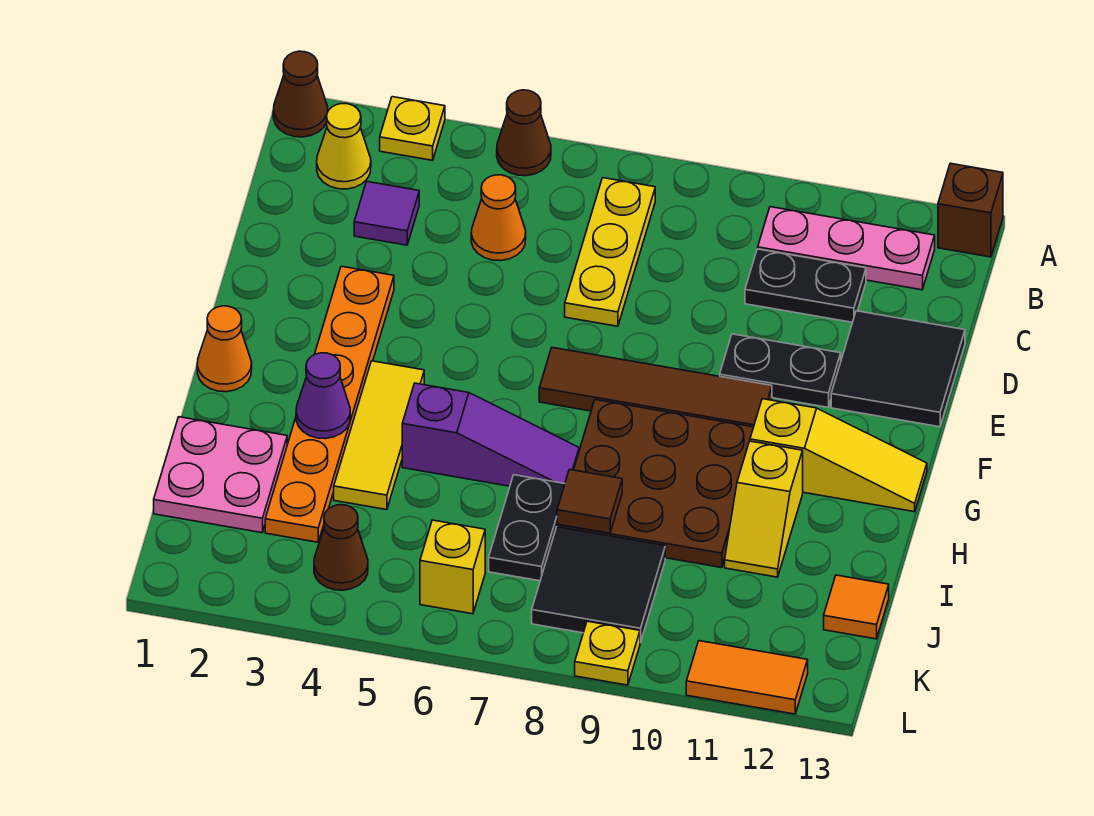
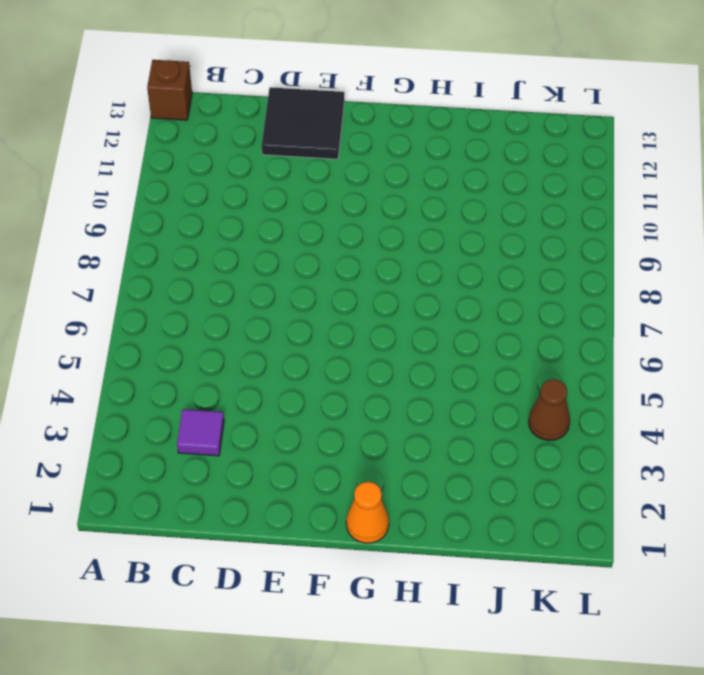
none -> brown cone A1 level 1
none -> yellow plate A3 level 1
none -> brown cone A5 level 1
none -> yellow cone B2 level 1

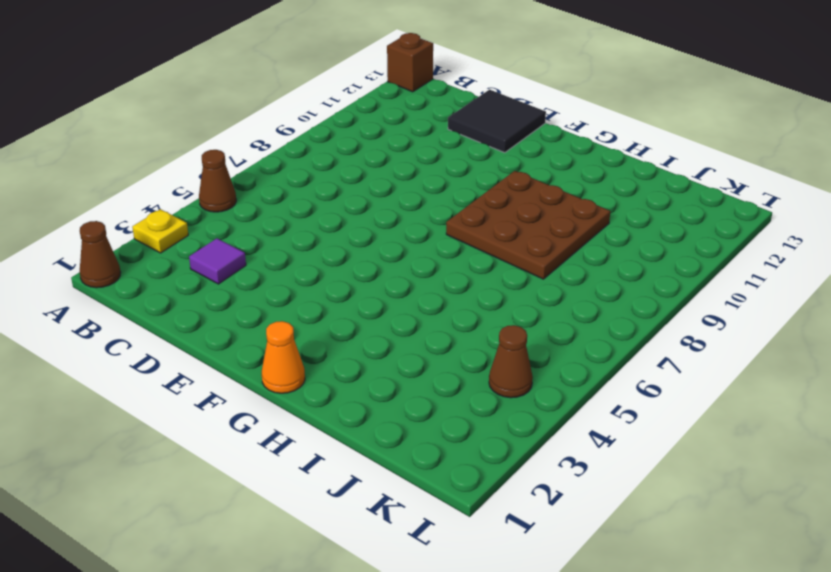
none -> yellow cone B2 level 1
none -> yellow plate B7:D7 level 1
none -> pink plate B10:B12 level 1
none -> orange cone C5 level 1

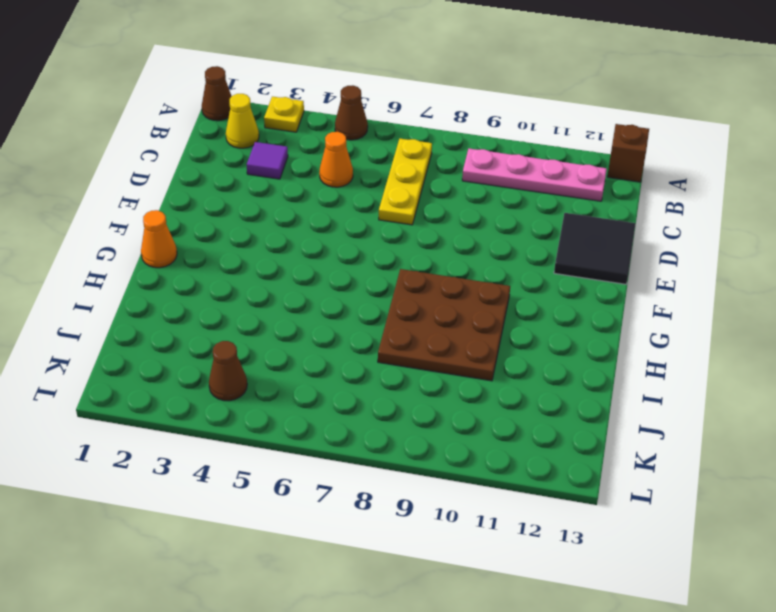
pink plate B9:B12 level 1 -> pink plate B10:B12 level 1
none -> black plate C10:C11 level 1
none -> orange plate E3:J3 level 1
none -> black plate E10:E11 level 1
none -> brown tile F7:F10 level 1

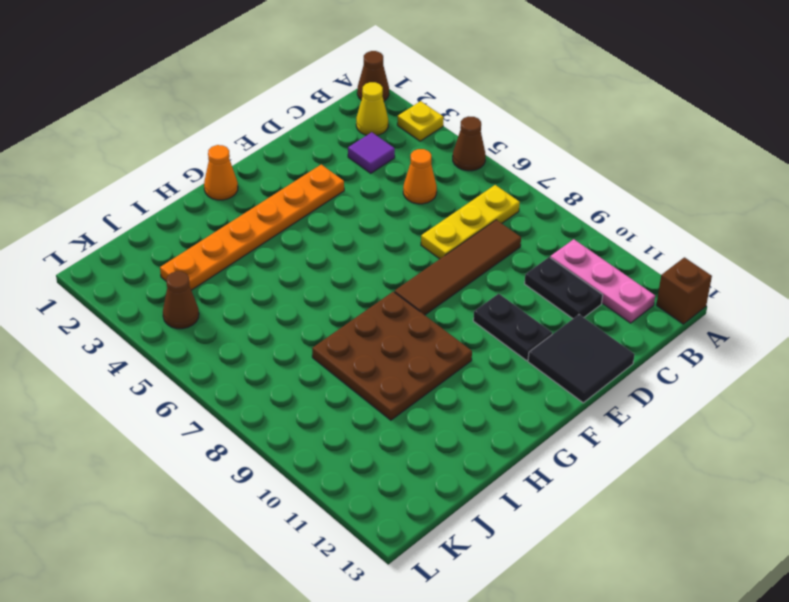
brown tile C8:F8 level 1 -> brown tile F7:F10 level 1
none -> yellow tile G4:I4 level 1
none -> yellow slope G11:G13 level 1 top 11
none -> purple slope H5:H7 level 1 top 5
none -> yellow slope H11:I11 level 1 top H

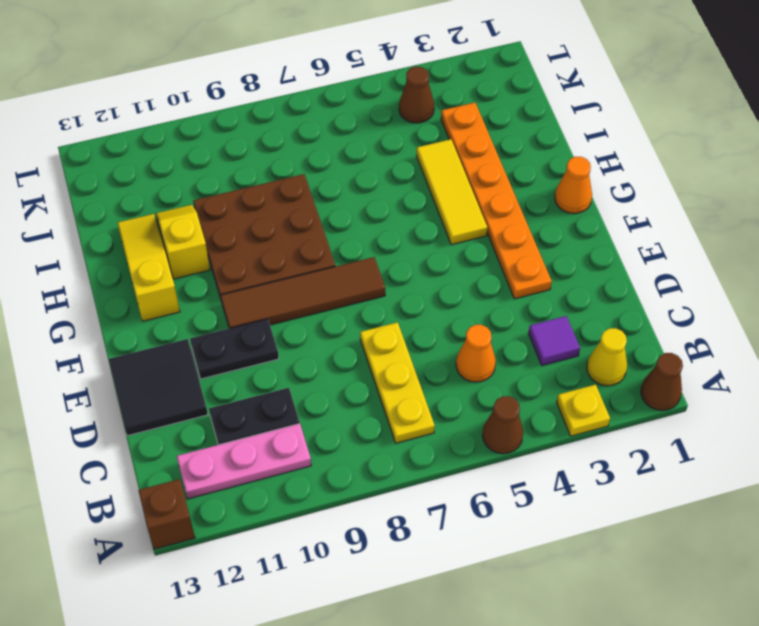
yellow slope G12:I12 level 1 top G -> yellow slope G11:G13 level 1 top 11
none -> purple slope H5:H7 level 1 top 5
none -> pink plate I1:J2 level 1
none -> black plate I7:J7 level 1
none -> black tile J8:K9 level 1

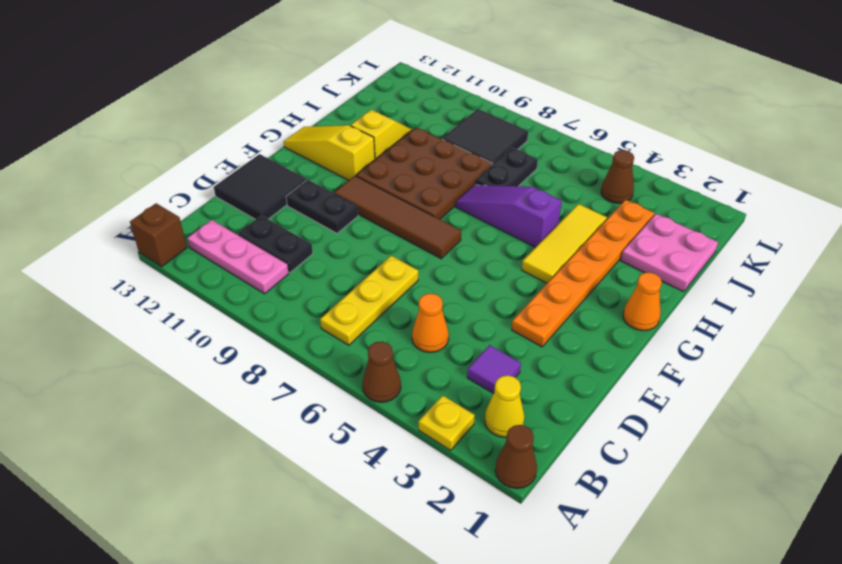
none -> orange tile J13 level 1
none -> yellow brick K6 level 1
none -> yellow plate L9 level 1
none -> orange tile L11:L12 level 1

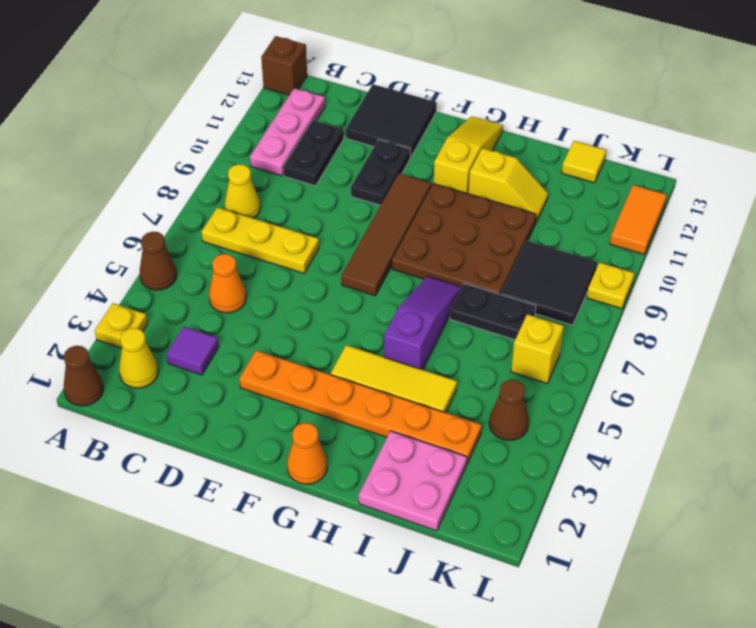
yellow cone B8 level 1 -> none
yellow tile J13 level 1 -> orange tile J13 level 1
none -> purple cone H3 level 2
none -> brown tile I8 level 2

